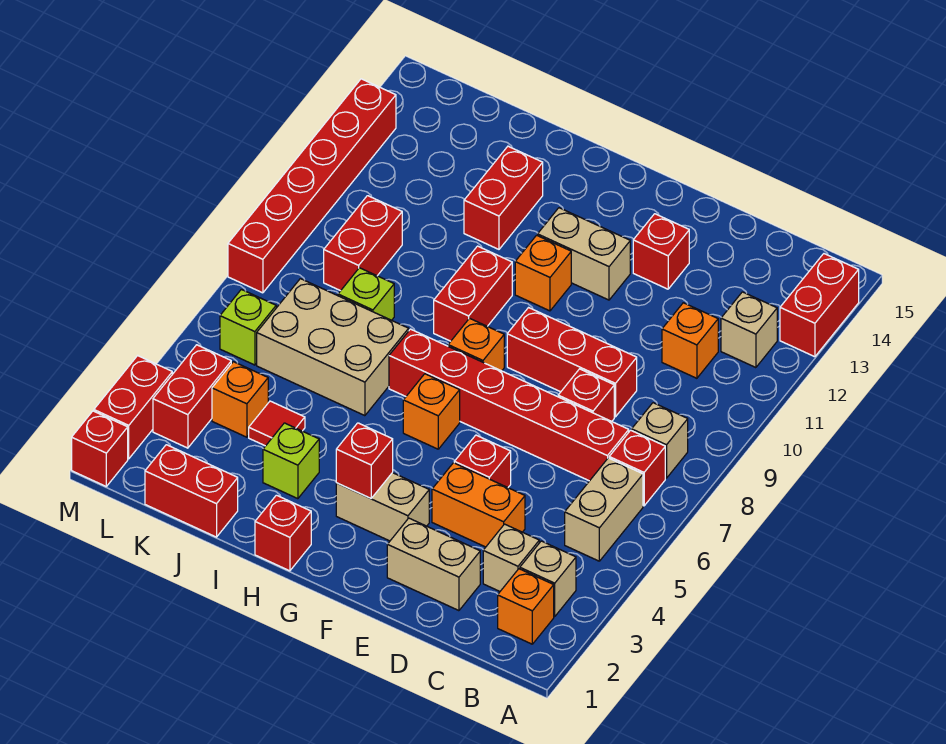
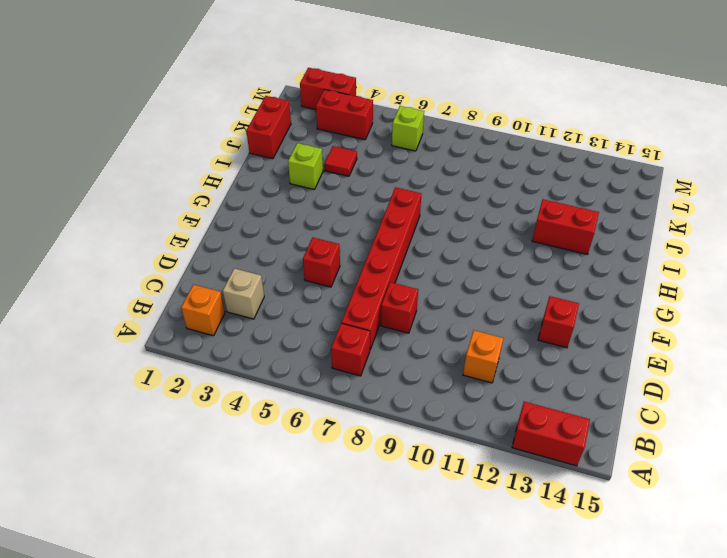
none -> tan brick B3 level 1
none -> tan brick B5:B6 level 1
none -> tan brick B8 level 1
none -> tan brick B12 level 1

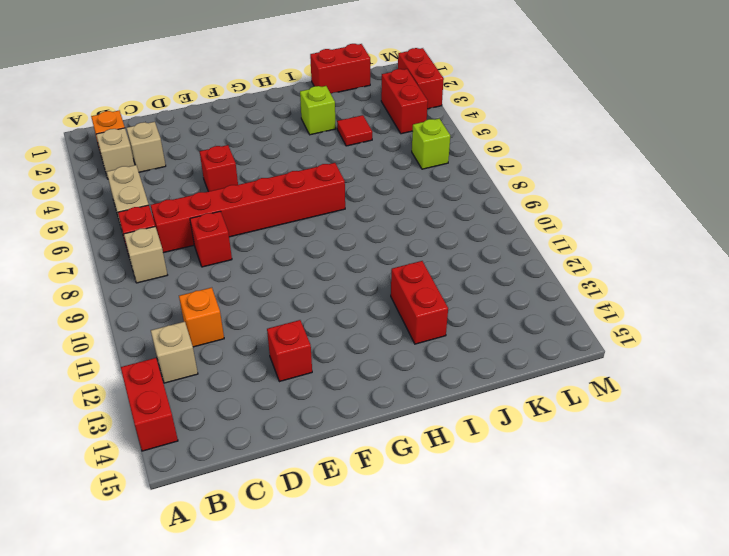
none -> tan brick D2:E2 level 1
none -> orange brick D4:E4 level 1
none -> red brick D9:F9 level 1
none -> tan brick F3:G3 level 1

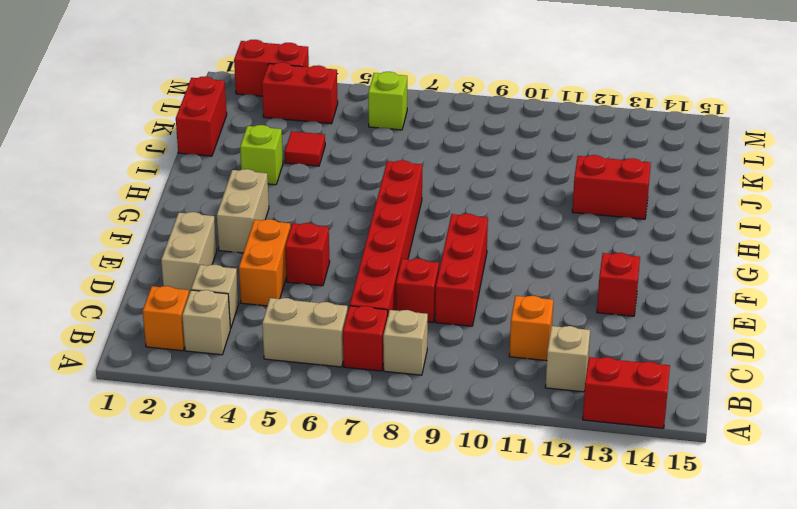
none -> tan brick F12:G12 level 1
none -> orange brick G6 level 1
none -> orange brick G8 level 1
none -> orange brick G11 level 1

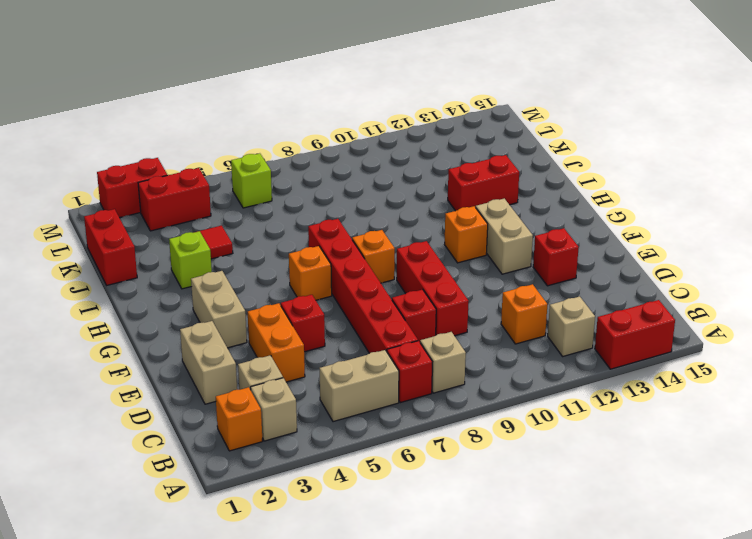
none -> red brick H1 level 1
none -> red brick H9:H10 level 1
none -> tan brick I6:K7 level 1
none -> lime brick J8 level 1

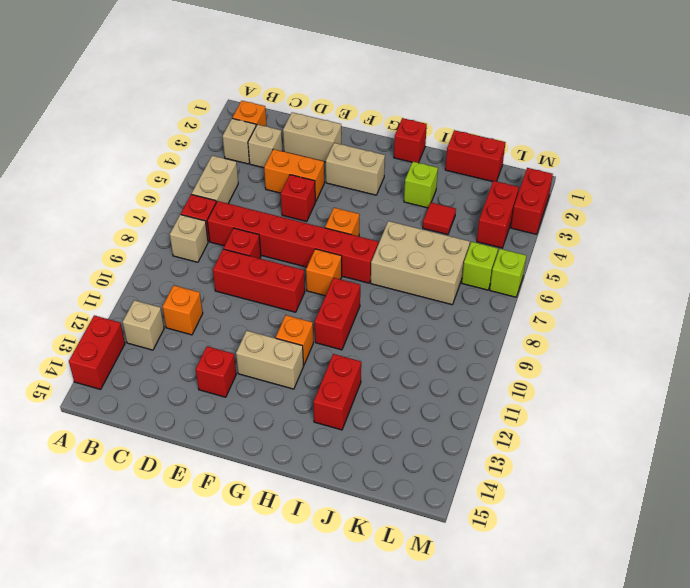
lime brick M6 level 1 -> lime brick J8 level 1
none -> orange brick K4 level 1
none -> red brick K9:K10 level 1
none -> red brick M1 level 1
none -> red brick M8:M13 level 1

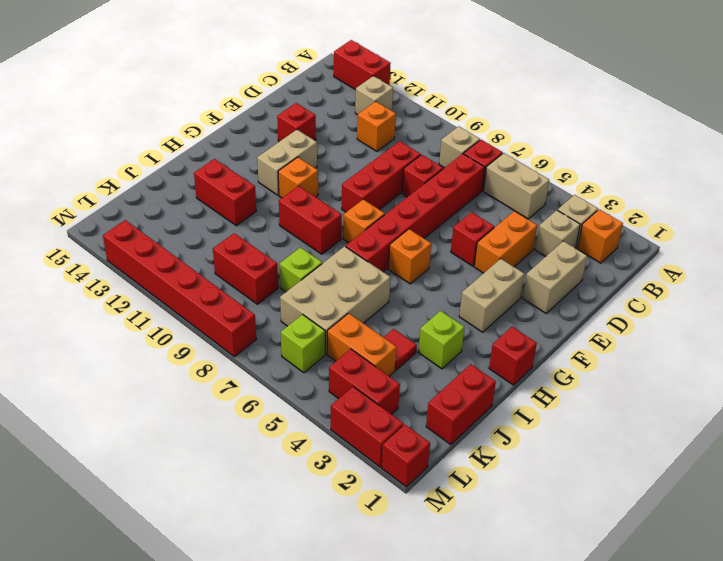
orange brick K4:K5 level 1 -> orange brick K4 level 1
none -> red brick G3 level 2

